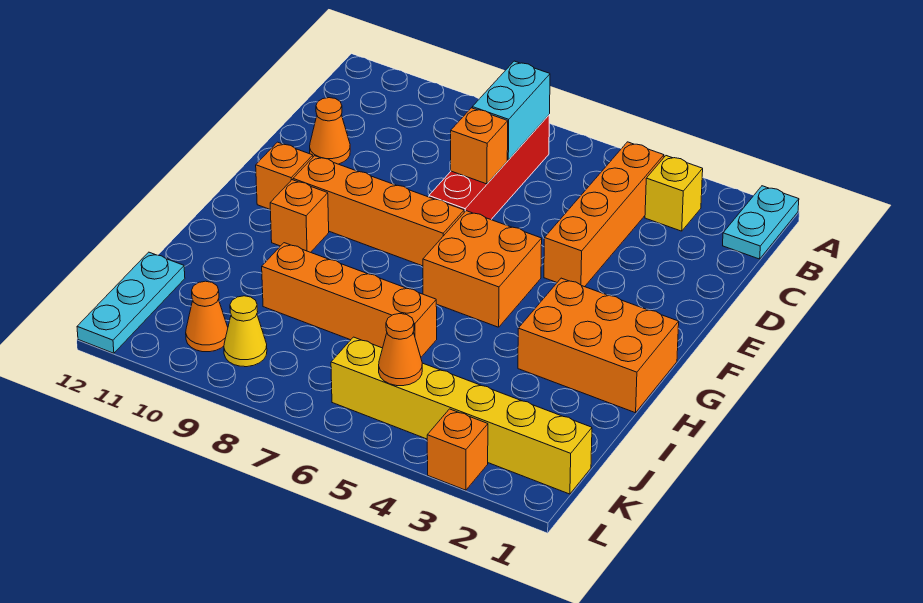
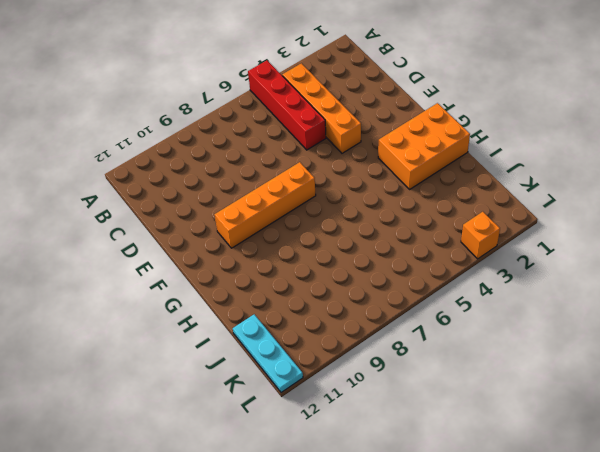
red brick A5:D5 level 1 -> red brick B7:E7 level 1
none -> cyan plate A1:B1 level 1
none -> yellow brick B3 level 1
none -> orange cone D11 level 1

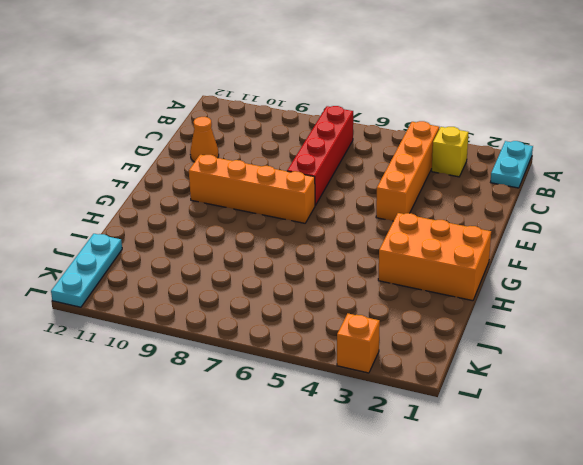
none -> orange brick F5:G6 level 1
none -> orange brick F11 level 1
none -> orange brick G10 level 1

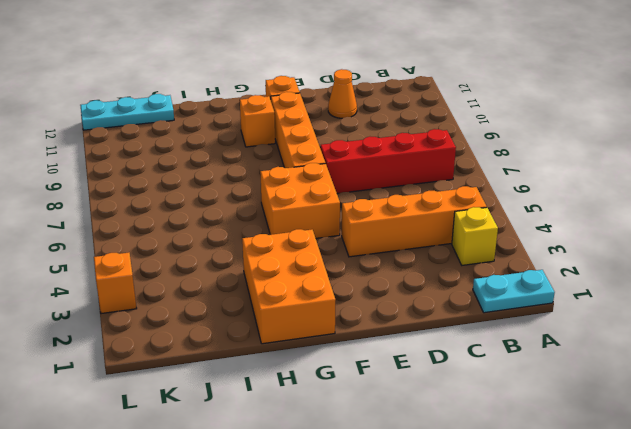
none -> orange brick I6:I9 level 1
none -> yellow brick K1:K6 level 1
none -> yellow cone K9 level 1

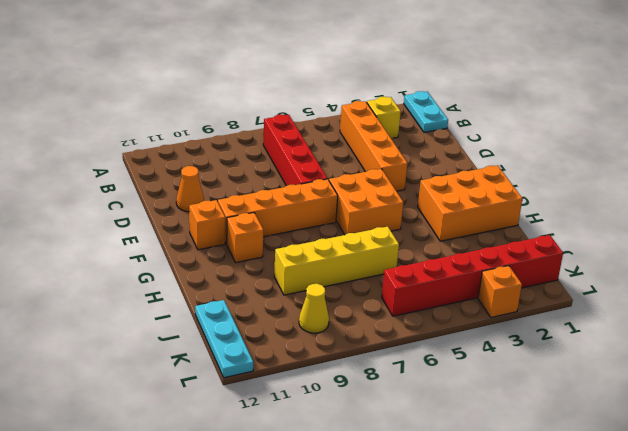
yellow brick I6:I9 level 1 -> orange brick I6:I9 level 1
red brick K1:K6 level 1 -> yellow brick K1:K6 level 1
none -> orange cone K10 level 1
none -> cyan brick B7:C7 level 2
none -> orange brick D7 level 2

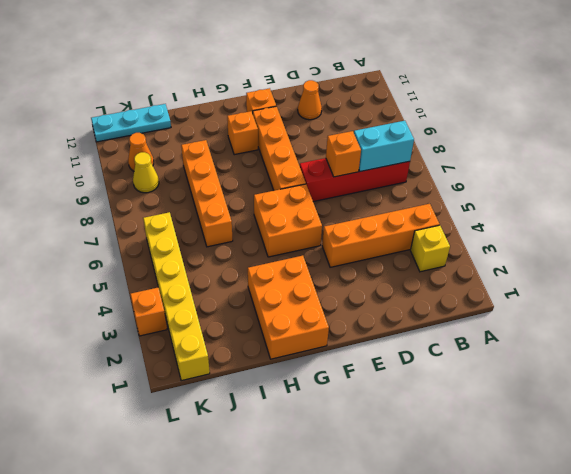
none -> cyan plate A1:B1 level 1
none -> orange cone K5 level 2

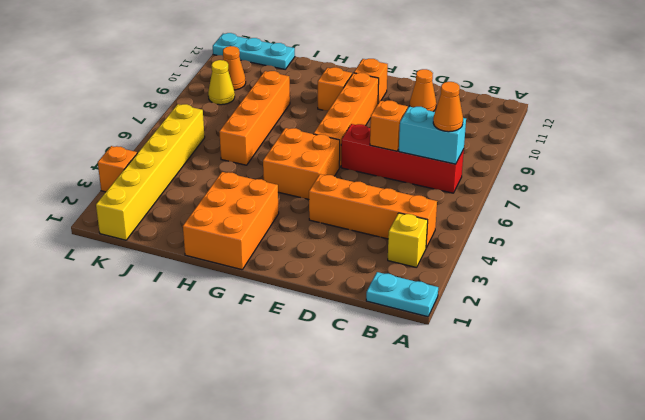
orange cone B7 level 3 -> orange cone K5 level 2

